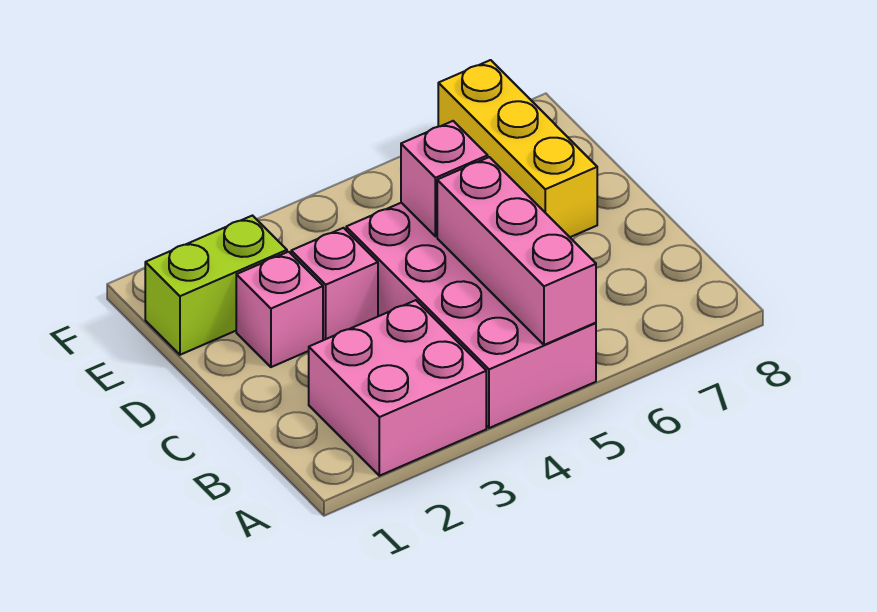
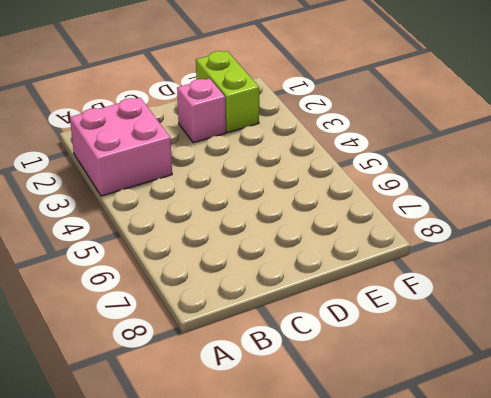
none -> pink brick A4:D5 level 1
none -> pink brick D3 level 1

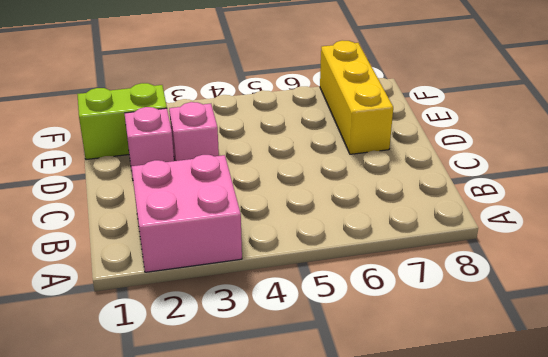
none -> pink brick A4:D5 level 1
none -> pink brick A5:C5 level 2

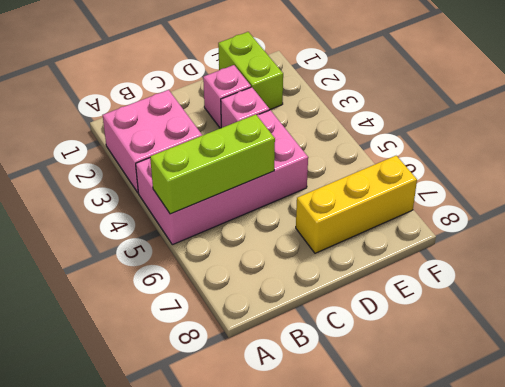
lime brick A5:C5 level 2 -> pink brick A5:C5 level 2
none -> pink brick D5 level 2

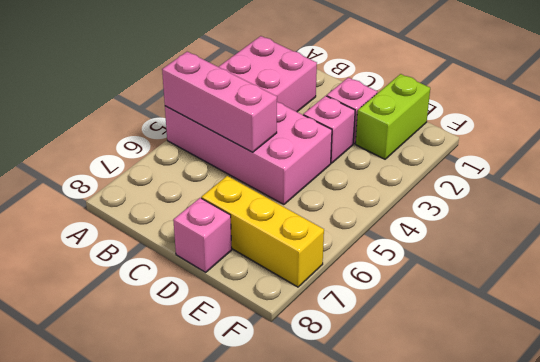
pink brick D8 level 1 -> pink brick D5 level 2

